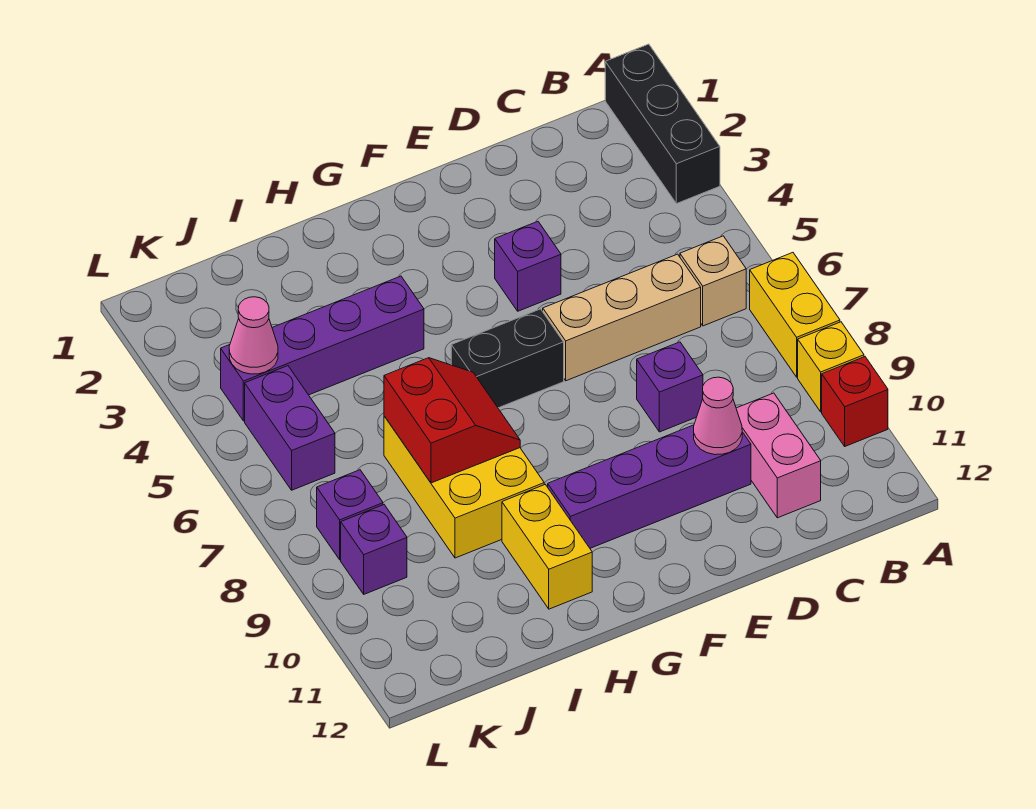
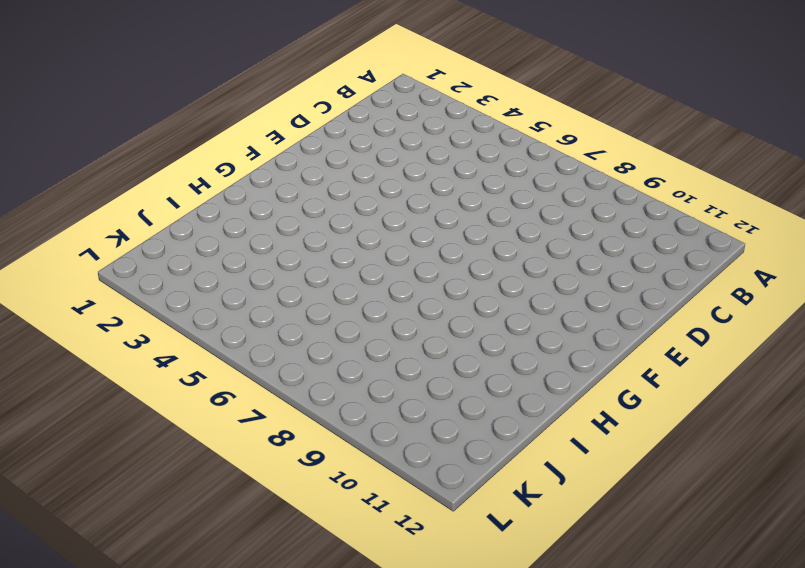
none -> black brick A1:A3 level 1
none -> yellow brick A7:A8 level 1
none -> yellow brick A9 level 1

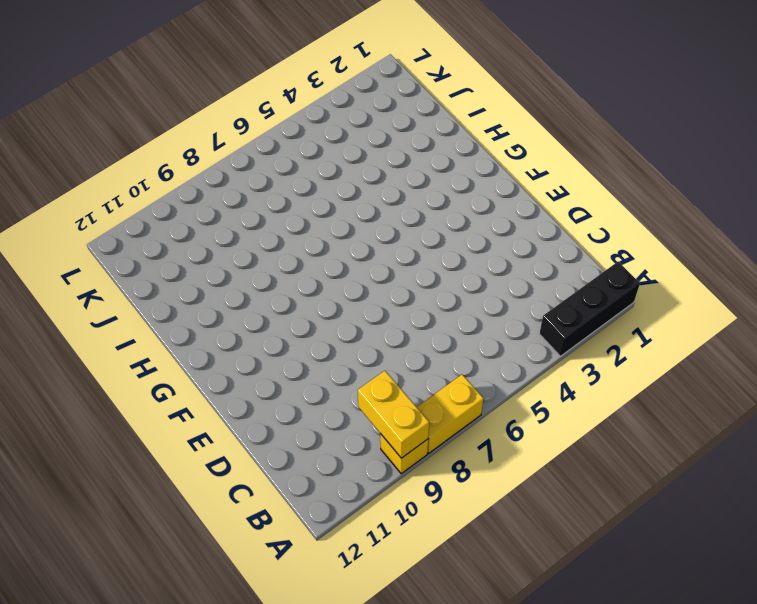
yellow brick A9:B9 level 2 -> yellow brick H10:H11 level 1
none -> red brick A10 level 1
none -> tan brick B6 level 1
none -> tan brick C6:E6 level 1

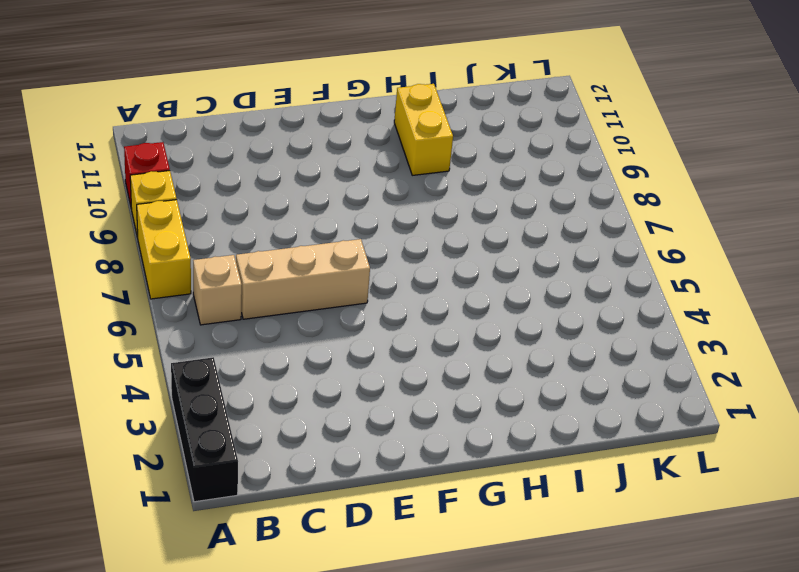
none -> pink brick C10:C11 level 1
none -> purple brick D8 level 1
none -> purple brick D10:G10 level 1

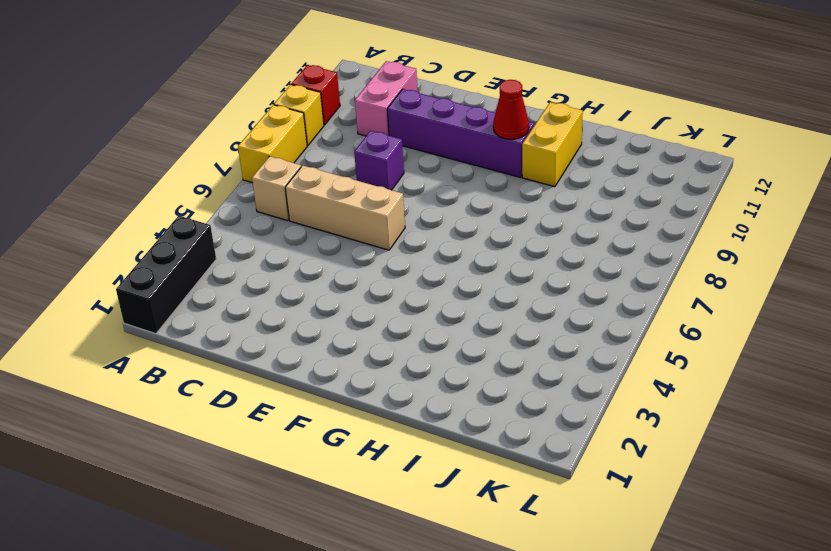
red cone G10 level 2 -> none
none -> purple brick E4 level 1
none -> black brick F6:G6 level 1
none -> purple brick H4:K4 level 1

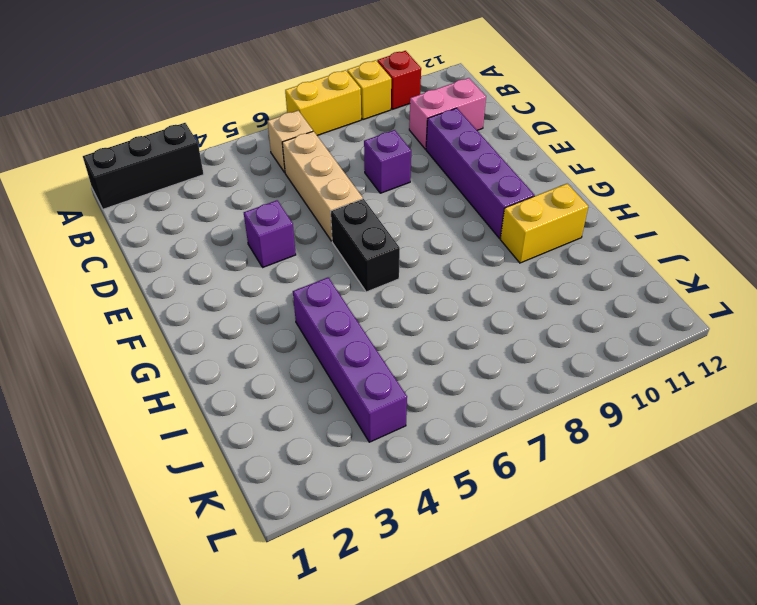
none -> yellow brick H7:I9 level 1
none -> purple brick K5:K6 level 1
none -> purple brick K8 level 1

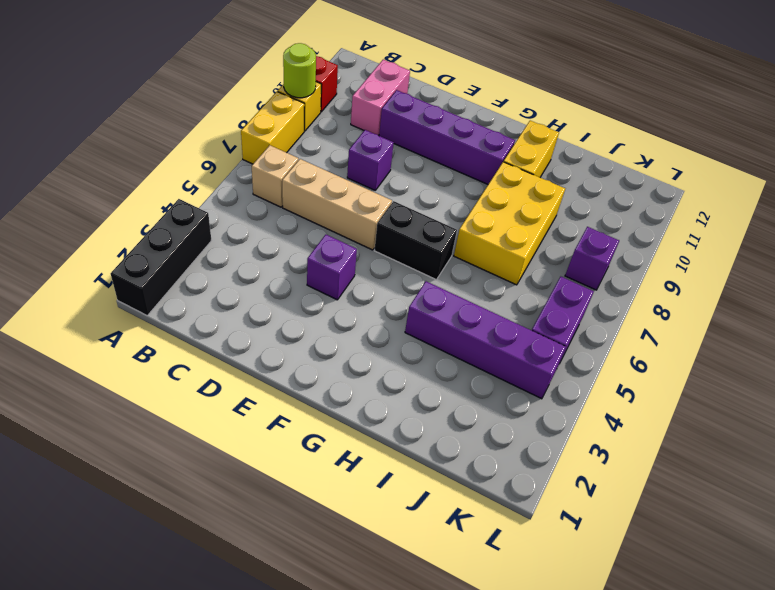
lime round brick A9 level 2 -> none
none -> purple brick K9 level 1
none -> pink cone D10 level 2
none -> red slope H7:I8 level 2 top I

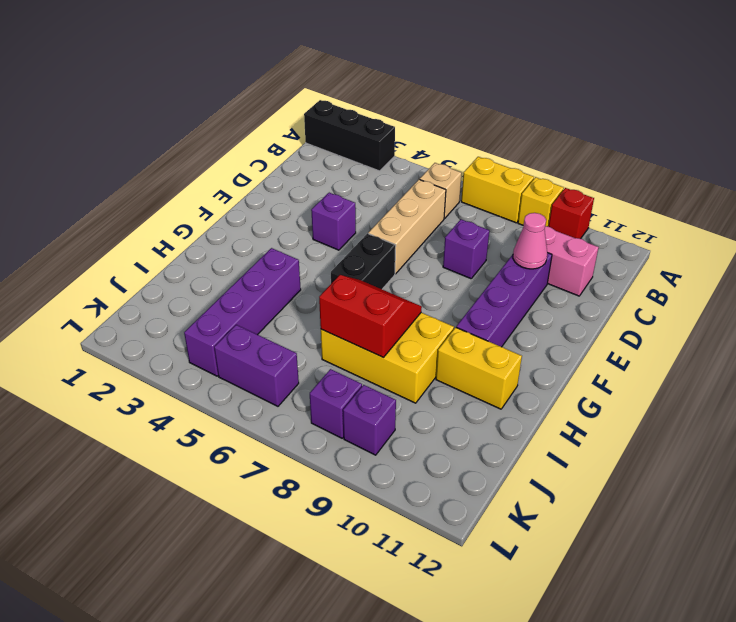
none -> pink cone K4 level 2

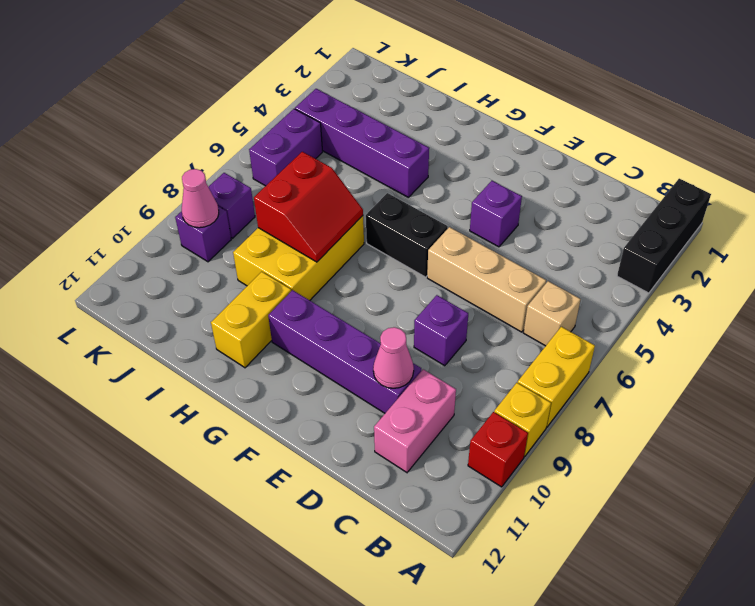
pink cone K9 level 2 -> pink cone K4 level 2

